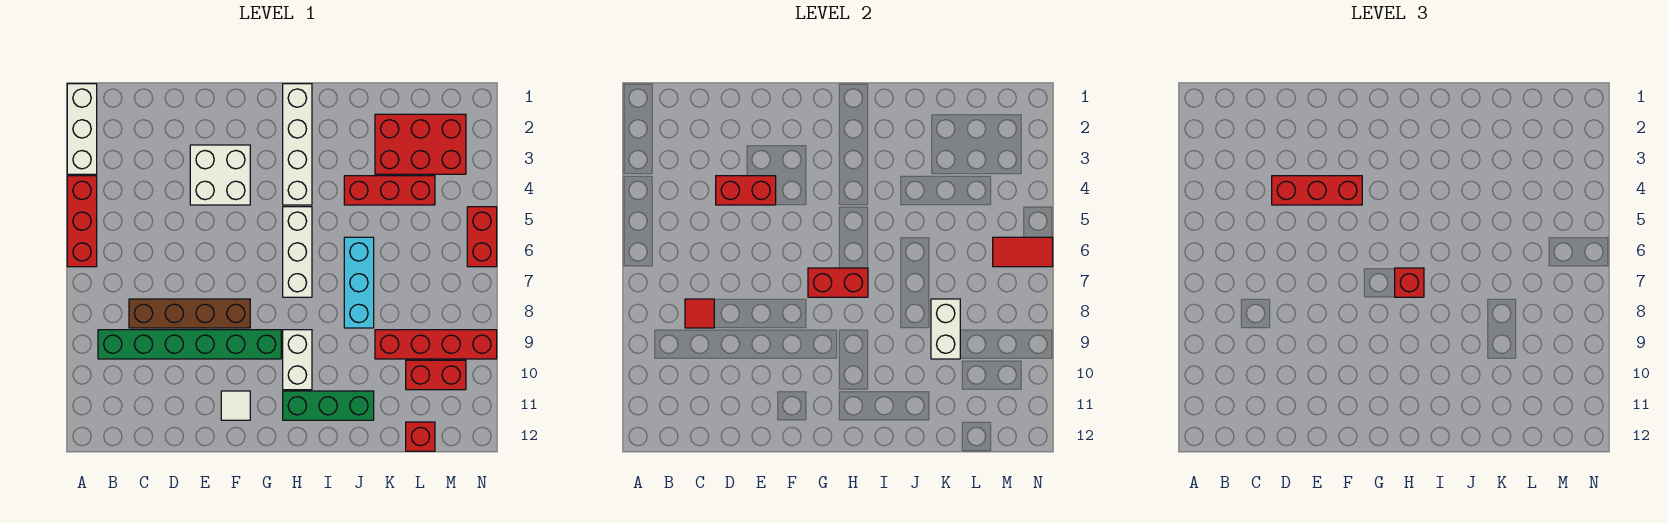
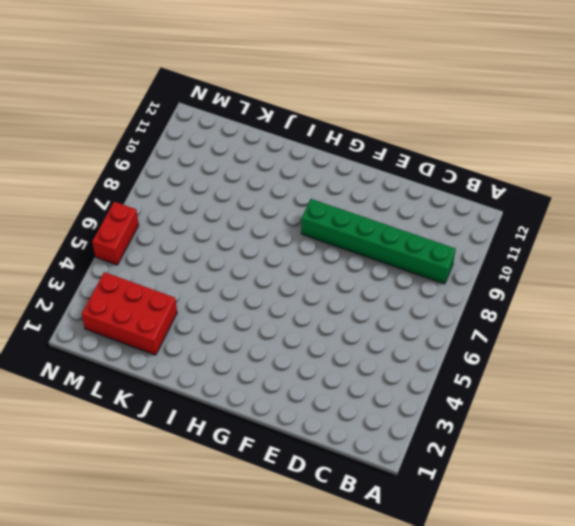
none -> white brick A1:A3 level 1
none -> red brick A4:A6 level 1
none -> brown brick C8:F8 level 1

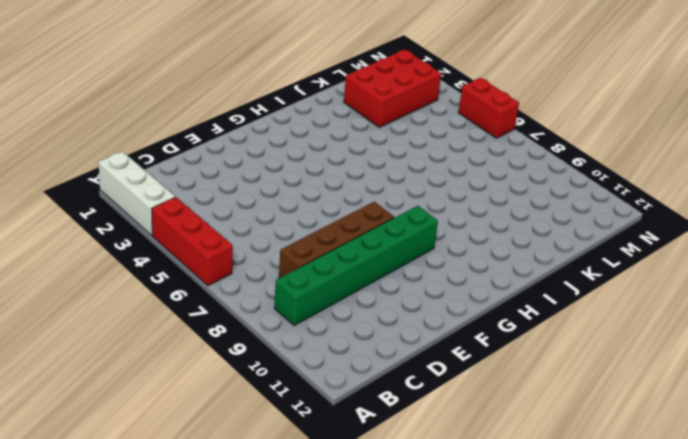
none -> white brick E3:F4 level 1
none -> white tile F11 level 1
none -> white brick H1:H4 level 1

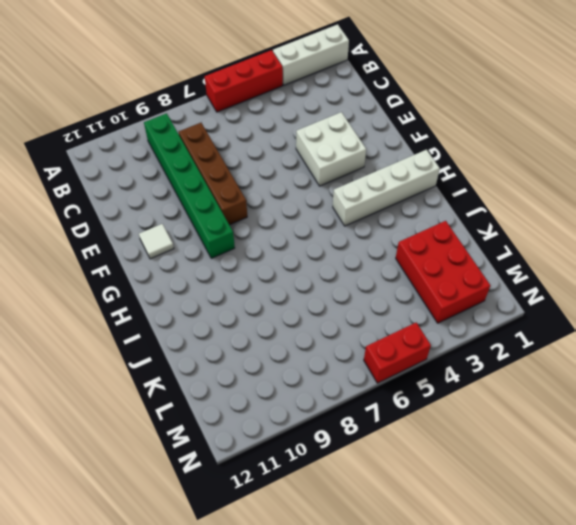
none -> white brick H5:H7 level 1
none -> white brick H9:H10 level 1
none -> green brick H11:J11 level 1

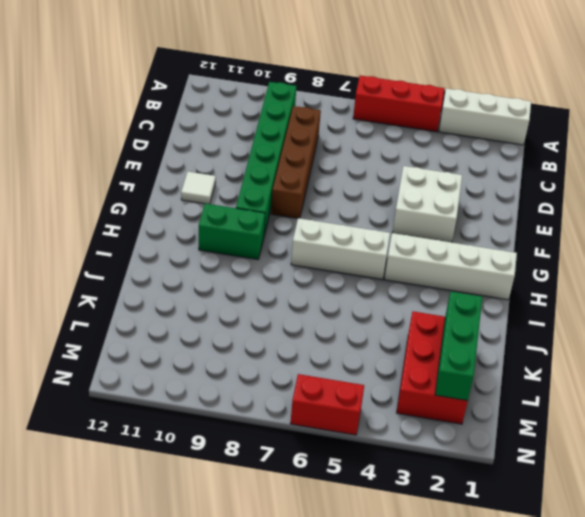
green brick H9:H10 level 1 -> white brick H9:H10 level 1
green brick K2:M2 level 2 -> green brick H11:J11 level 1
none -> red brick J4:L4 level 1
none -> cyan brick J6:J8 level 1
none -> red brick K9:N9 level 1

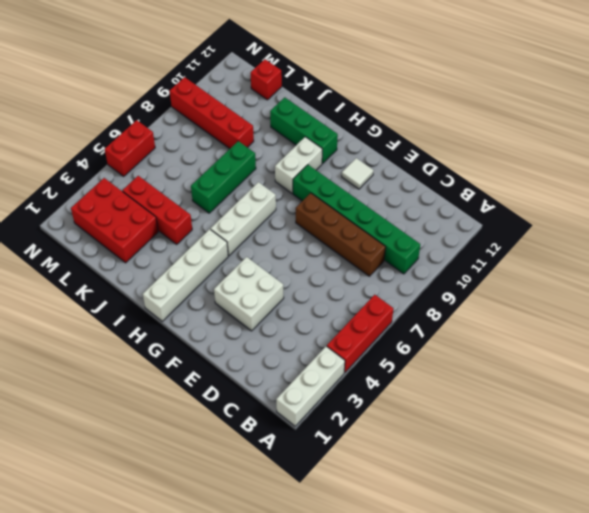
green brick J6:J8 level 1 -> cyan brick J6:J8 level 1
none -> red brick L10:M10 level 1
none -> red tile C8 level 2
none -> red brick D4:E4 level 2

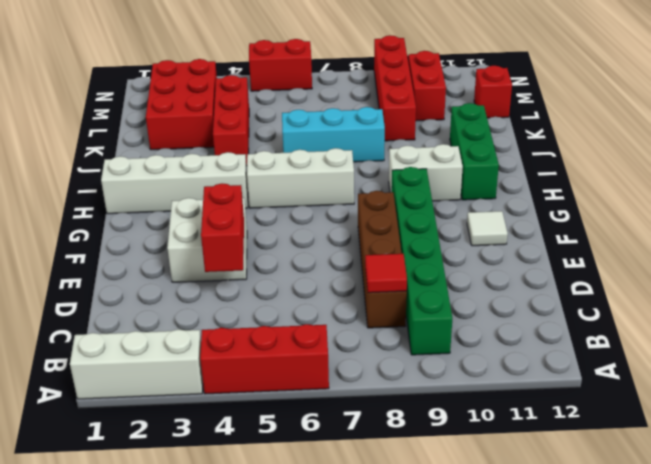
none -> red brick G7:H7 level 2
none -> white brick K8:K9 level 2
none -> red tile M6:N6 level 2

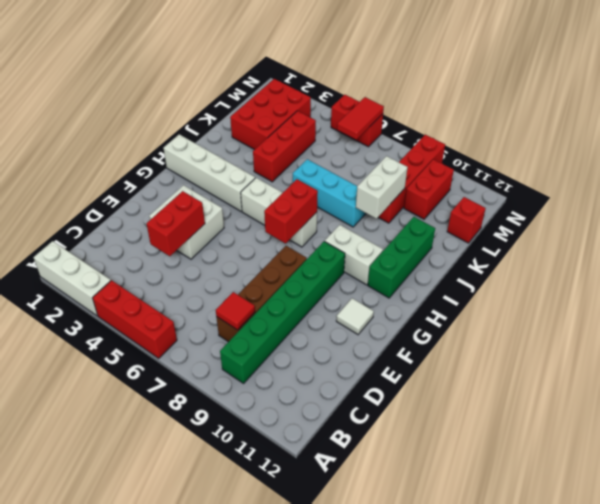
white brick J9:K9 level 2 -> white brick K8:K9 level 2
none -> red brick D4:F4 level 3
none -> red brick H7 level 3

